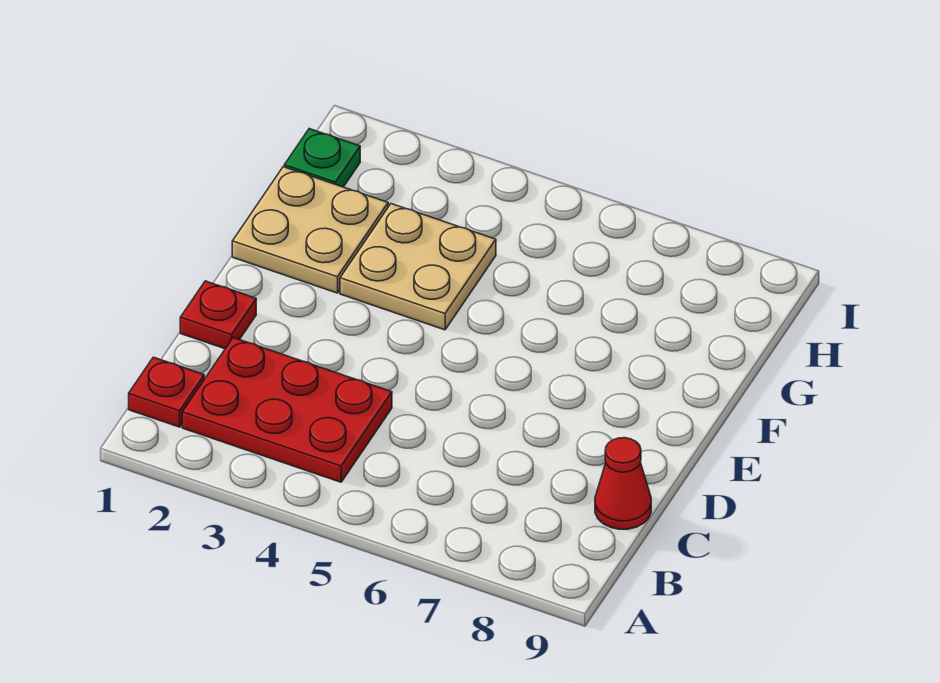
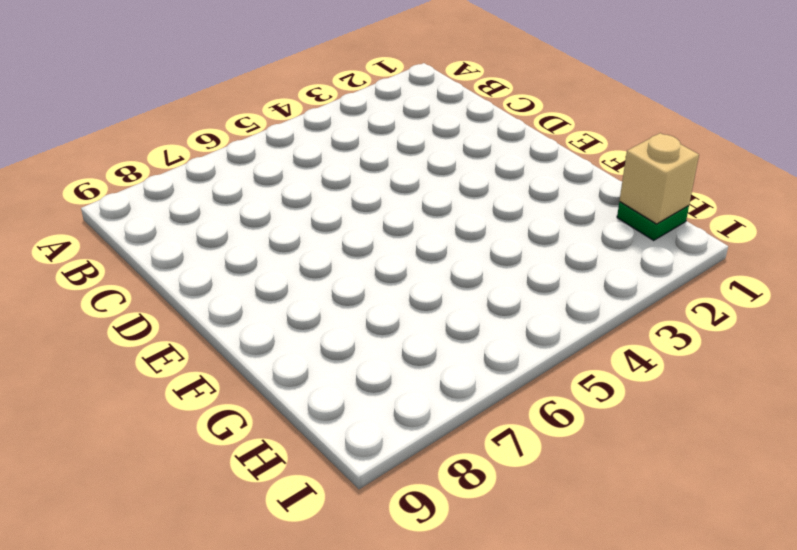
tan brick H1 level 2 -> none
none -> red plate B1 level 1
none -> red plate B2:C4 level 1

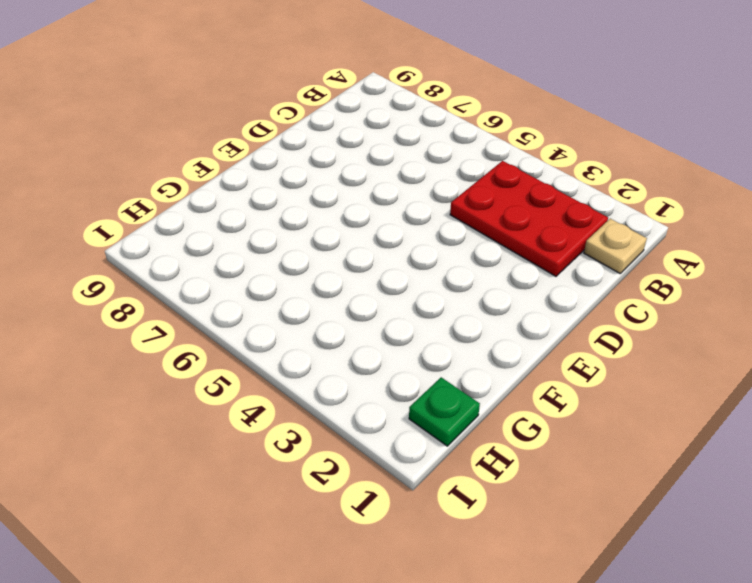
tan plate B1 level 1 -> red plate B1 level 1
none -> red cone C9 level 1
none -> red plate D1 level 1

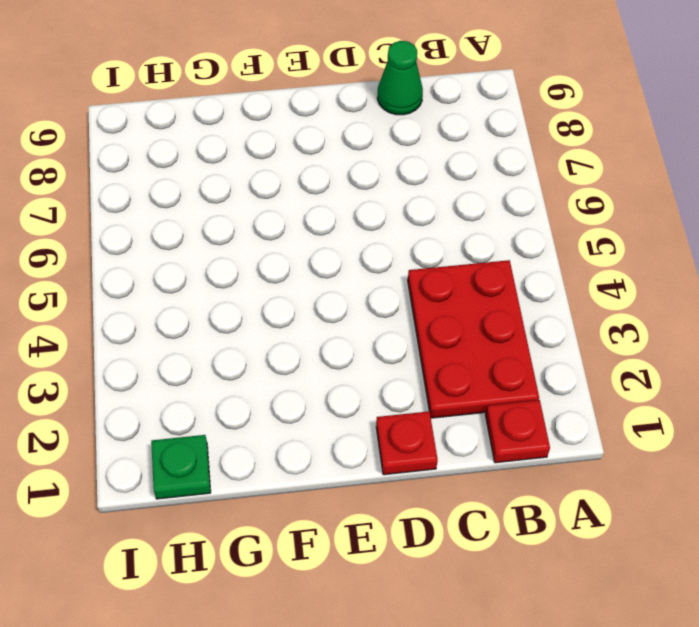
green cone C9 level 1 -> red cone C9 level 1
none -> tan plate F1:G2 level 1
none -> tan plate F3:G4 level 1

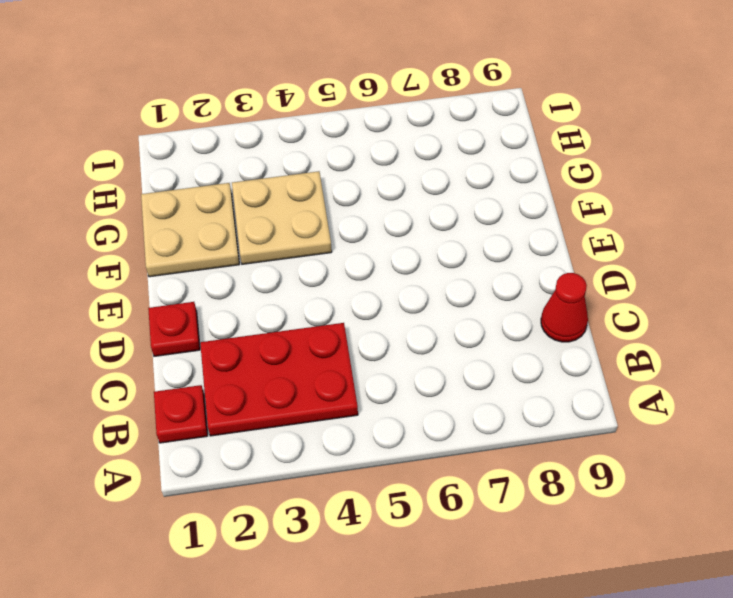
none -> green plate H1 level 1

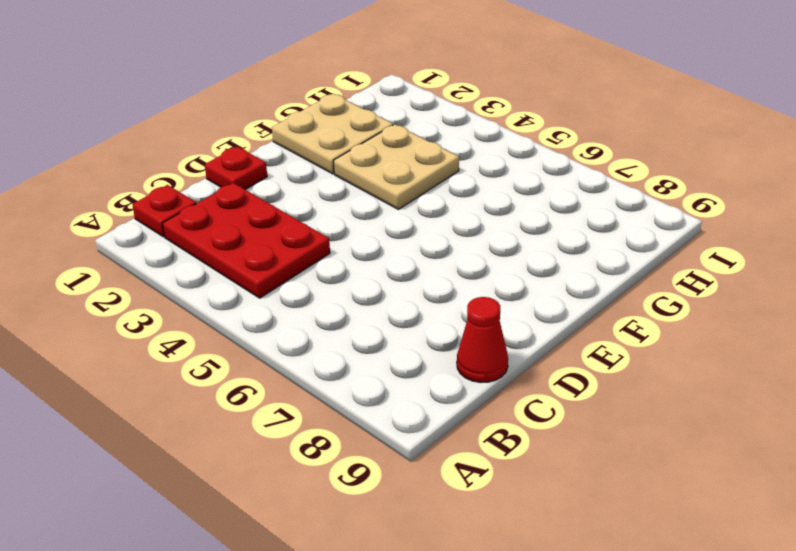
none -> green plate H1 level 1

